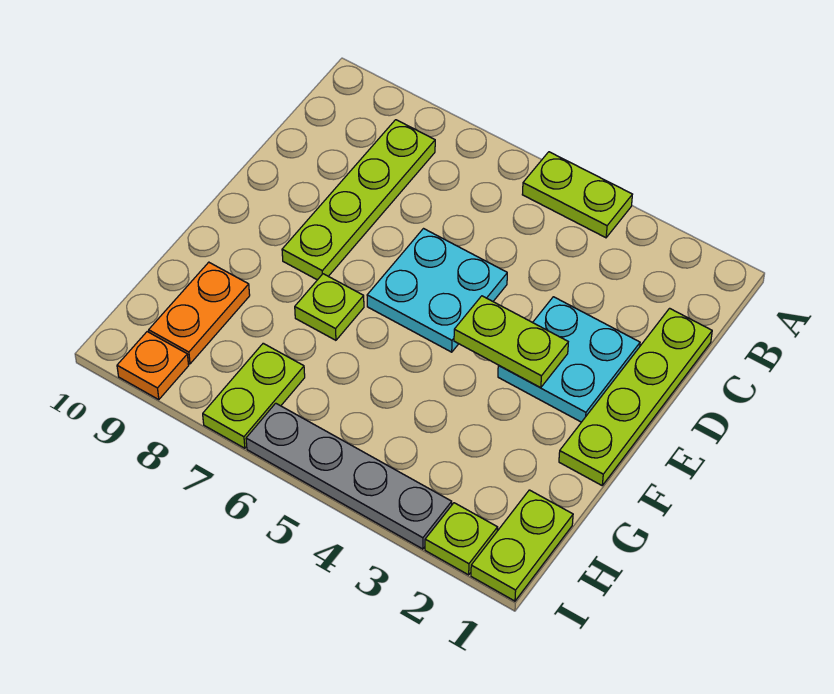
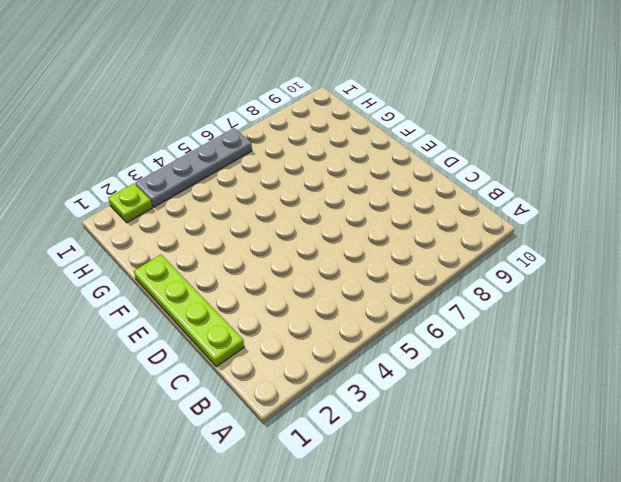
none -> lime plate A4:A5 level 1
none -> lime plate B8:E8 level 1
none -> cyan plate D2:E3 level 1

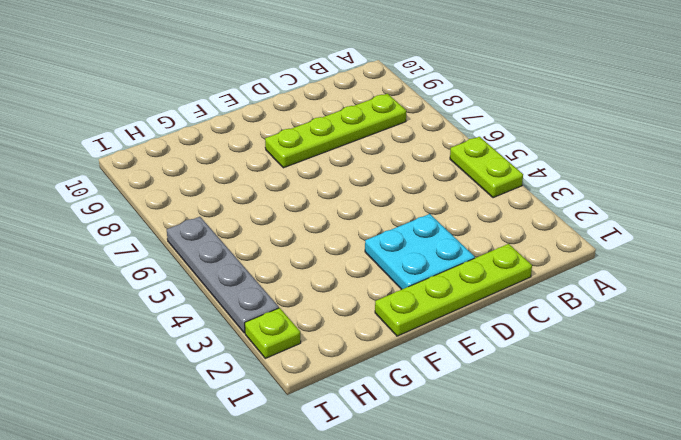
none -> cyan plate D5:E6 level 1
none -> lime plate F7 level 1
none -> orange plate G9:H9 level 1

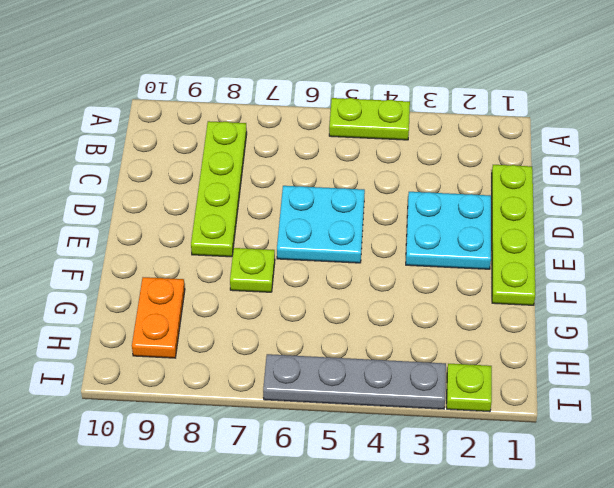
none -> lime plate H1:I1 level 1
none -> lime plate H7:I7 level 1
none -> orange plate I9 level 1

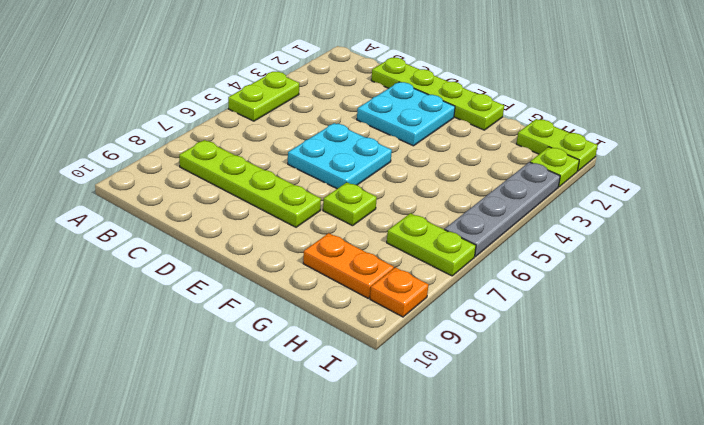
none -> lime plate E3:E4 level 2

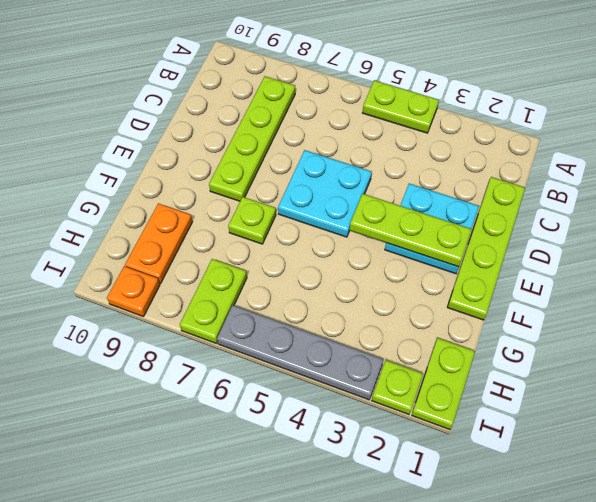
lime plate E2:E4 level 2 -> lime plate E3:E4 level 2

